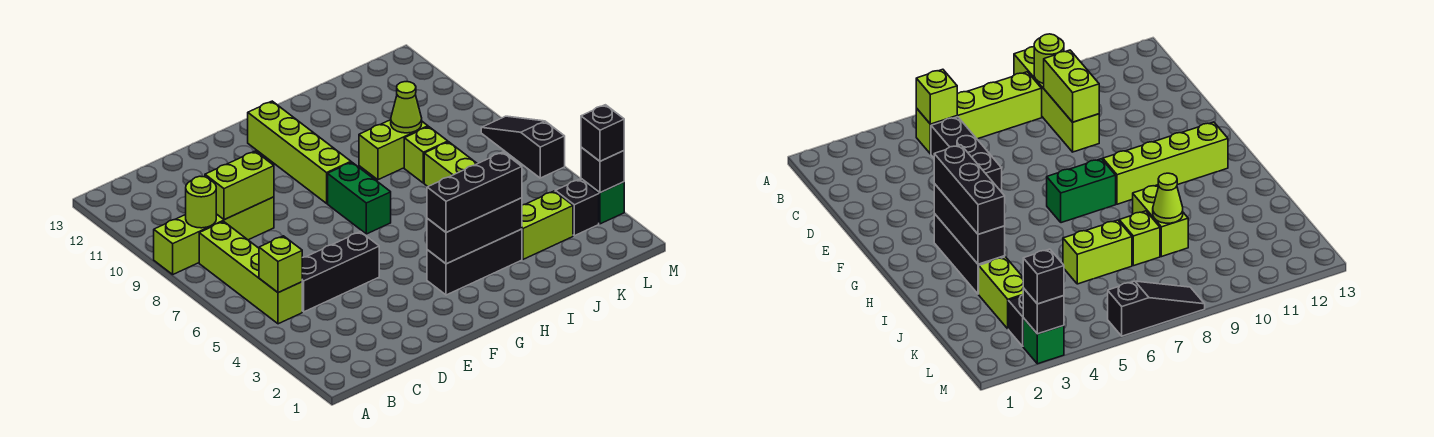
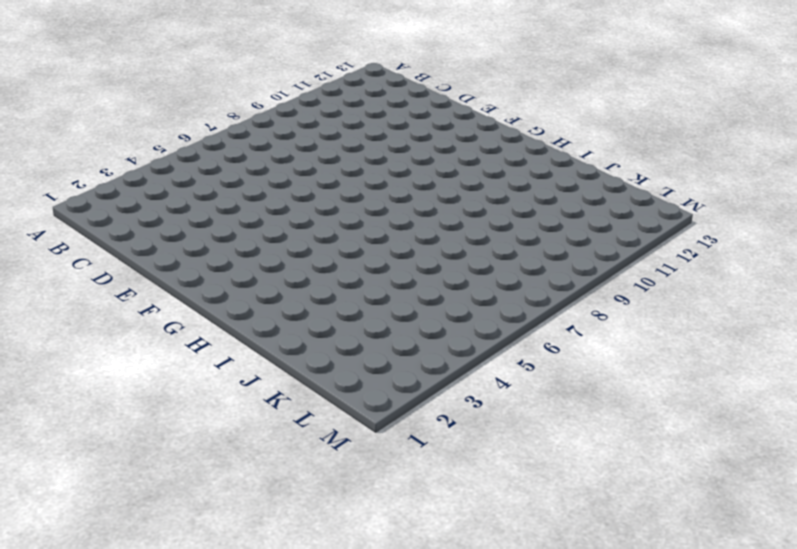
none -> lime brick A9:D9 level 1
none -> lime brick B5:B8 level 1
none -> black brick C5:E5 level 1

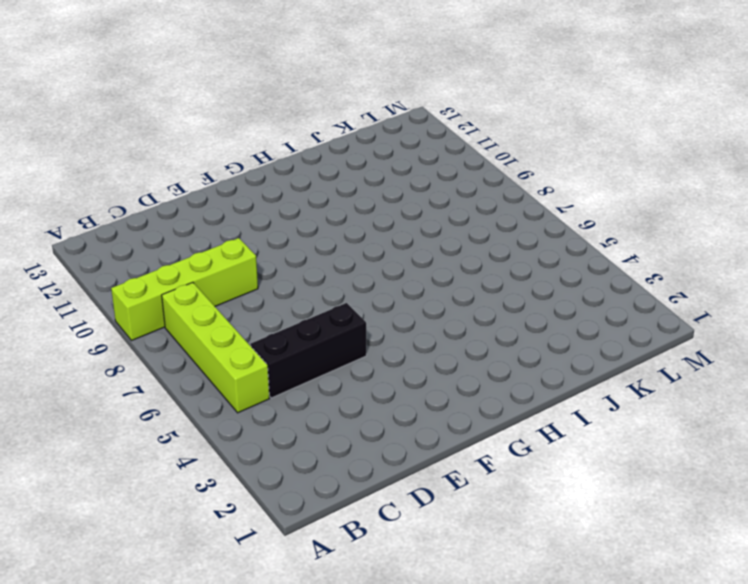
none -> black brick G3:I3 level 1
none -> green brick G7:G8 level 1
none -> lime brick G9:G12 level 1

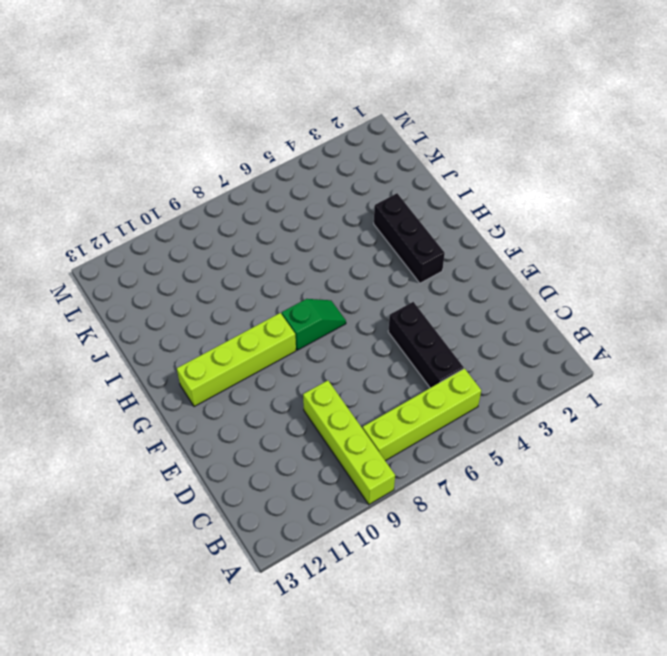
green slope G7:G8 level 1 top 8 -> green brick G7:G8 level 1
none -> lime brick I9:J9 level 1
none -> lime brick J3:K3 level 1
none -> lime brick J6:J7 level 1

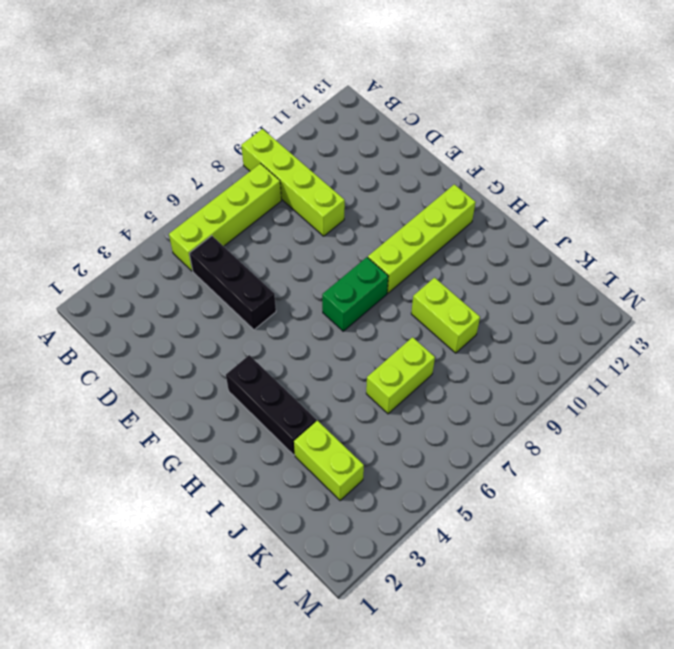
none -> lime brick J8 level 1
none -> black brick L3 level 1
none -> green brick M3 level 1

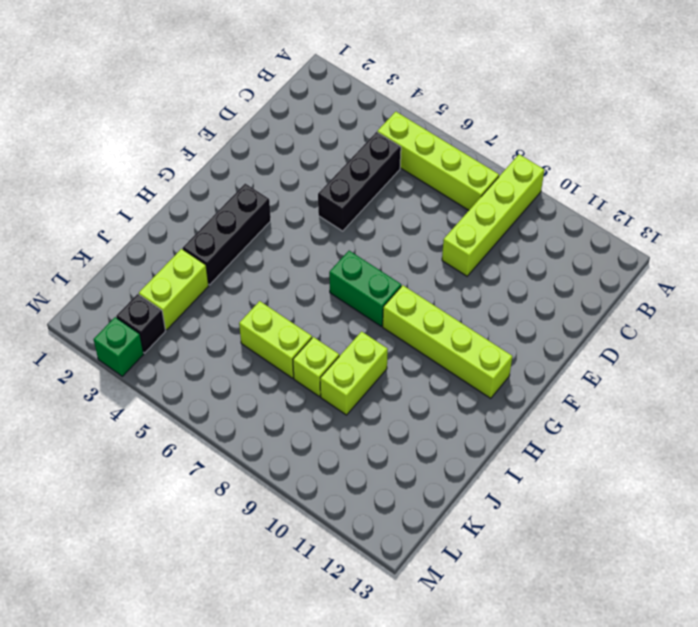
none -> black slope M6:M8 level 1 top 6
none -> lime brick B5 level 2
none -> lime round brick B9 level 2

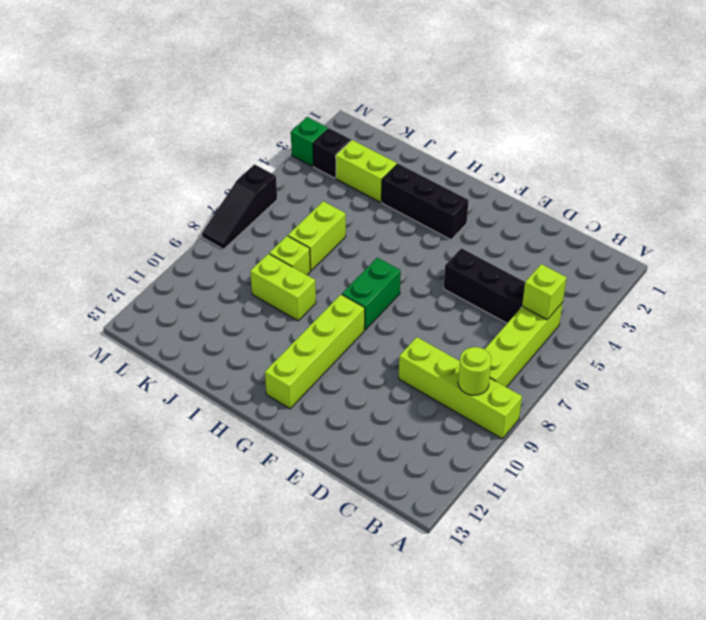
none -> lime brick C9:D9 level 2
none -> black brick G3:I3 level 2
none -> lime cone J9 level 2

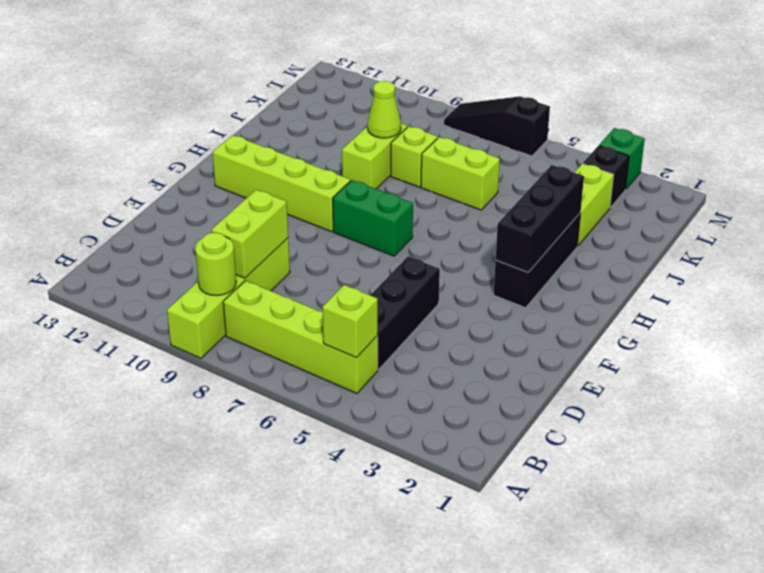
none -> black brick M3 level 2
none -> black brick G3:I3 level 3
none -> black brick M3 level 3

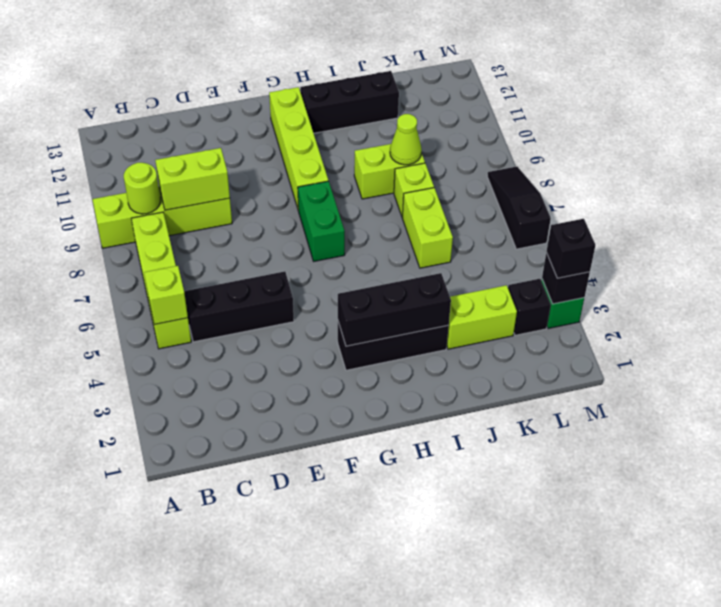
black brick H12:J12 level 1 -> black brick G3:I3 level 3

